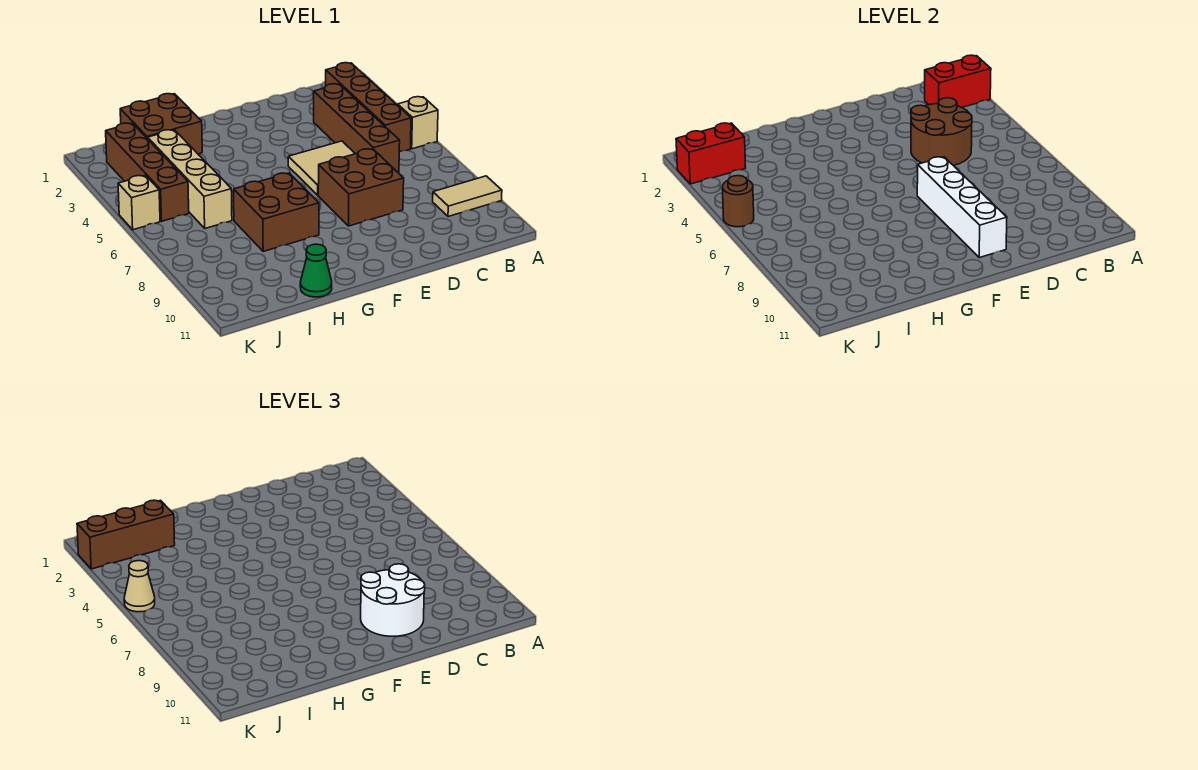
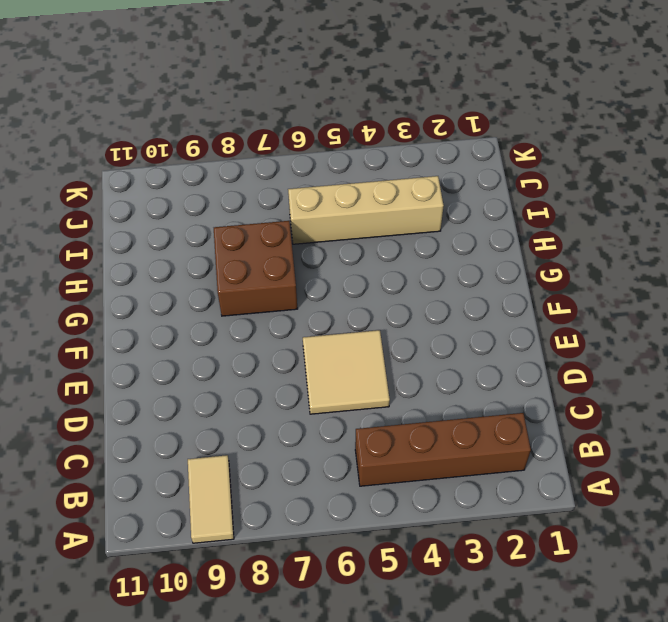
none -> tan brick A5 level 1
none -> brown brick C3:C6 level 1
none -> brown brick D7:E8 level 1

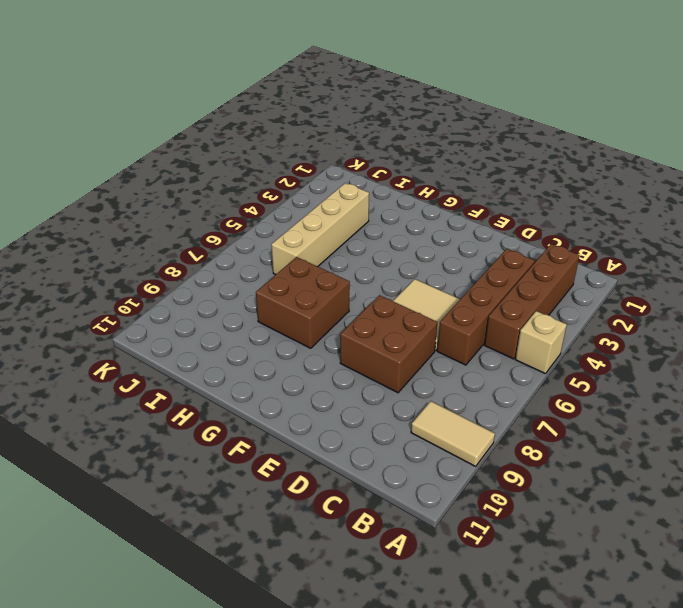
none -> brown brick H1:I2 level 1
none -> green cone H11 level 1
none -> brown brick J2:J5 level 1

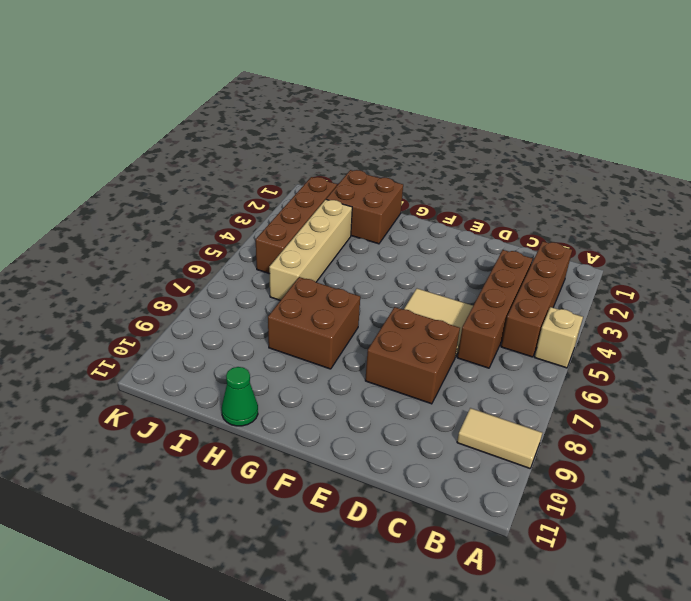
none -> tan brick K5 level 1
none -> red brick A2:B2 level 2
none -> brown round brick C4:D5 level 2

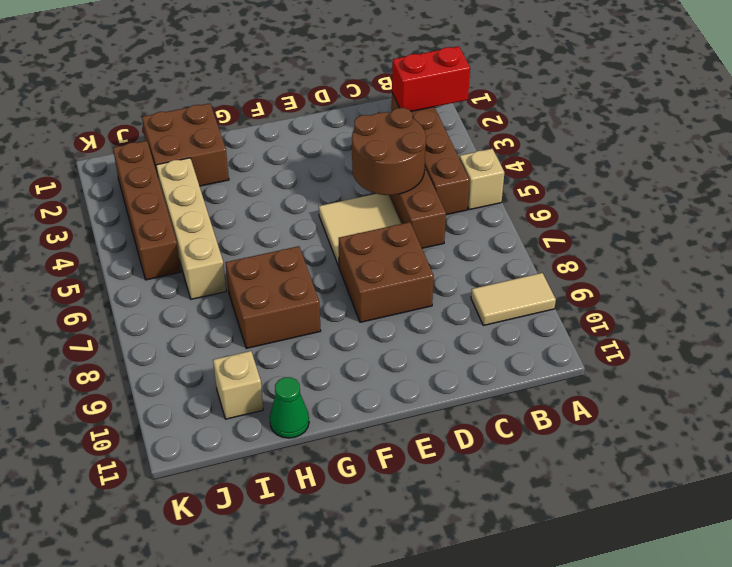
tan brick I10 level 1 -> tan brick K5 level 1
none -> white brick E7:E10 level 2
none -> red brick J2:K2 level 2
none -> brown round brick K5 level 2

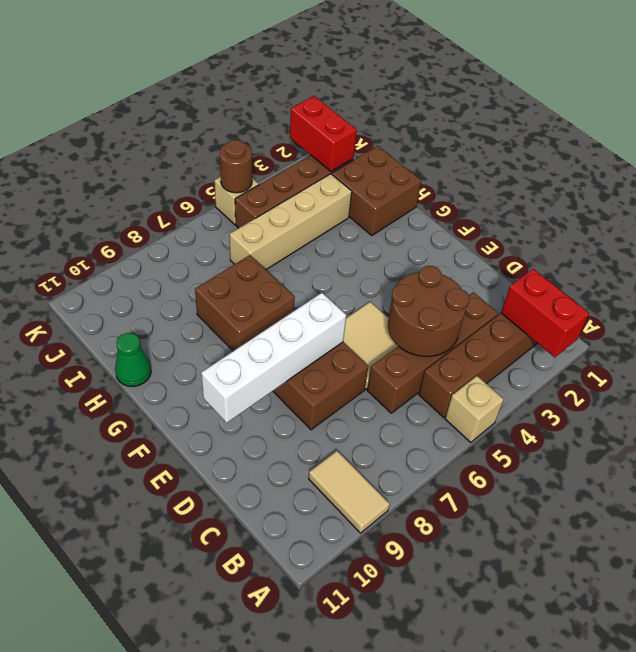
none -> white round brick D9:E10 level 3
none -> brown brick I2:K2 level 3
none -> tan cone K5 level 3

